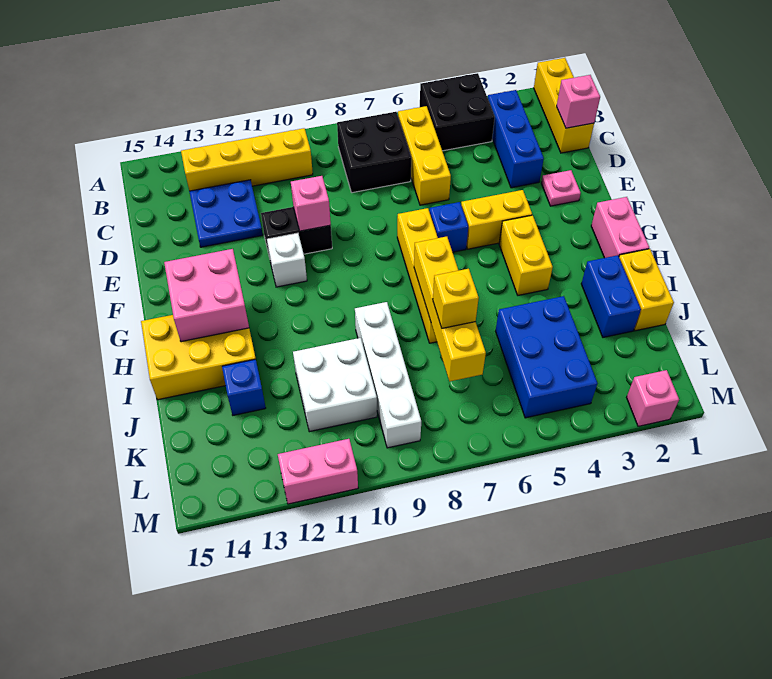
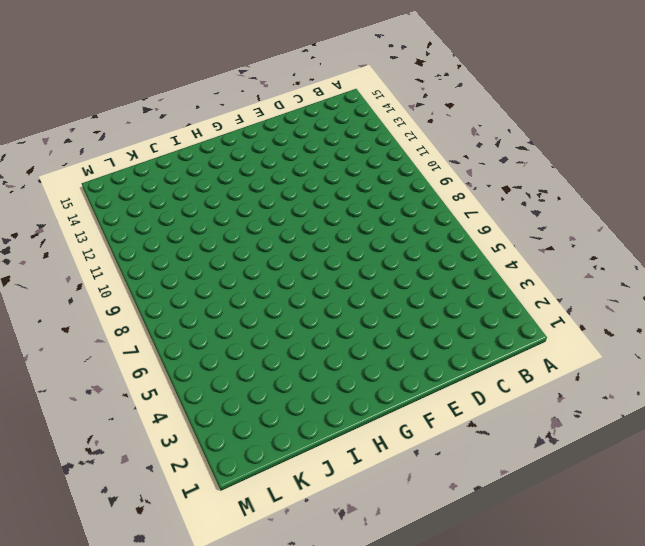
none -> yellow brick A1:C1 level 1
none -> black brick A4:B5 level 1
none -> blue brick B3:D3 level 1

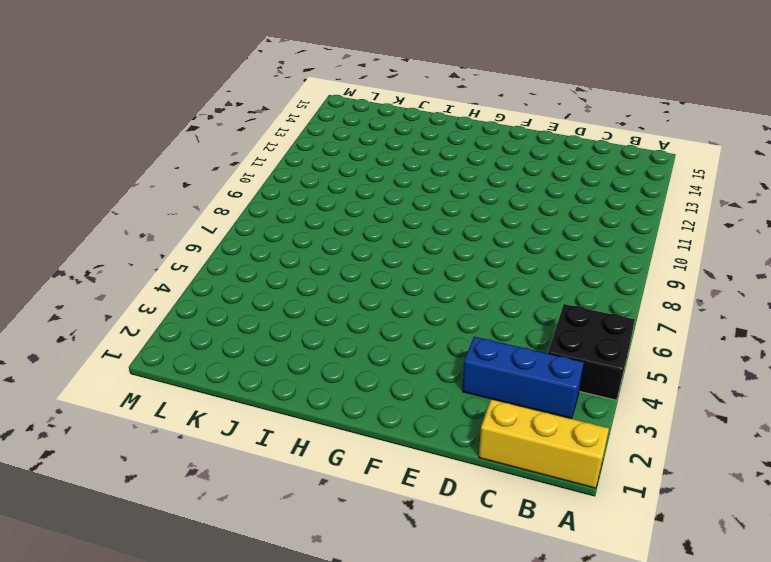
none -> yellow brick B6:D6 level 1
none -> black brick B7:C8 level 1
none -> yellow brick B10:B13 level 1

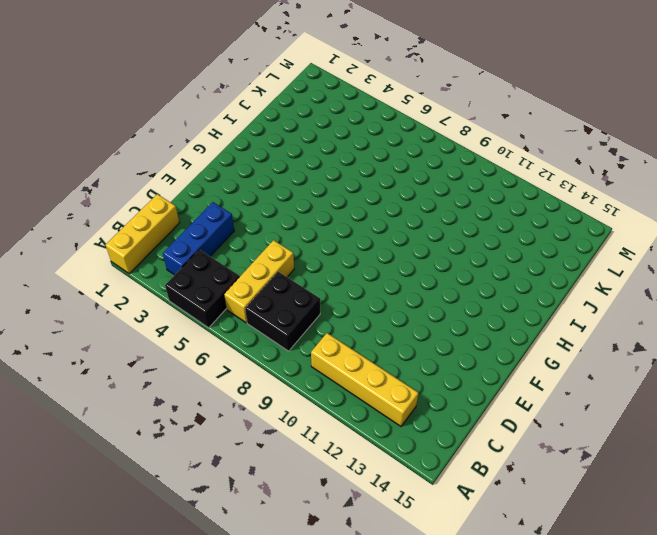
none -> blue plate C12:D13 level 1
none -> pink plate E2 level 1
none -> black brick E10:E11 level 1

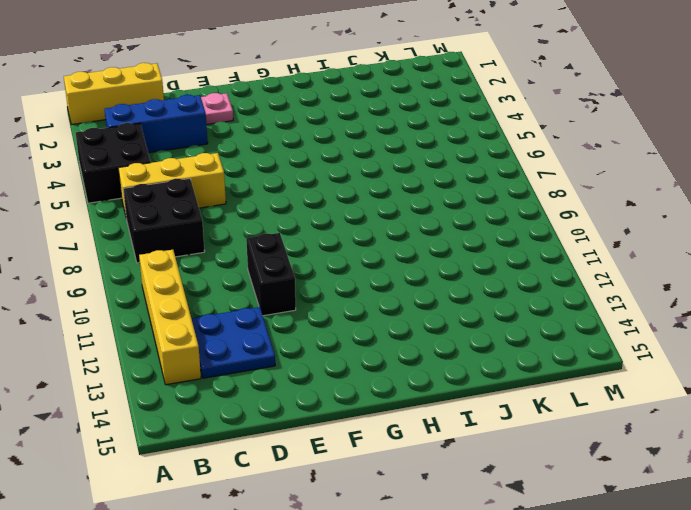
none -> yellow brick F4:F5 level 1
none -> blue brick F6 level 1
none -> yellow brick F7:I7 level 1

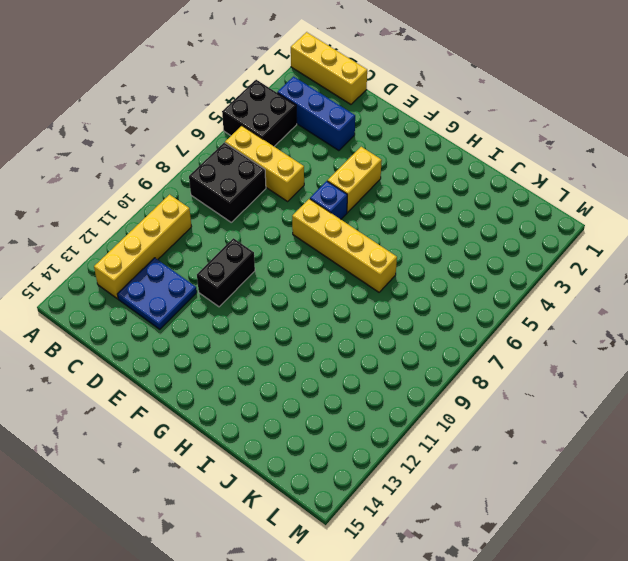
none -> pink plate E2 level 1
none -> white brick F11 level 1
none -> pink brick G1:H1 level 1

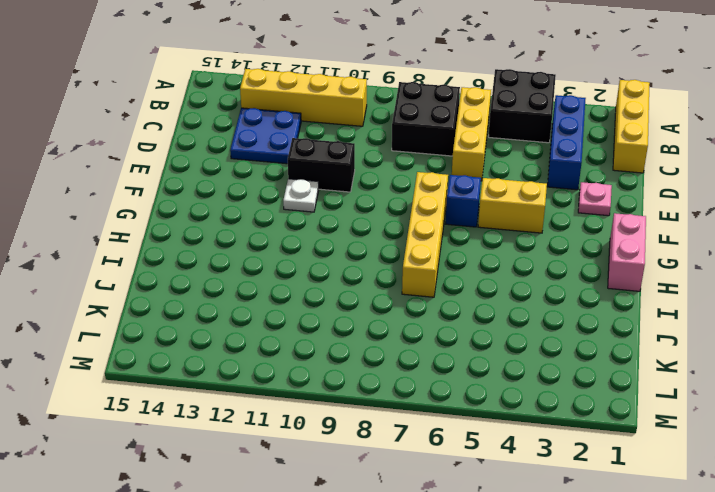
white plate F11 level 1 -> white brick F11 level 1
none -> yellow brick G4:H4 level 1
none -> yellow brick H13:I15 level 1
none -> yellow brick I1:J1 level 1

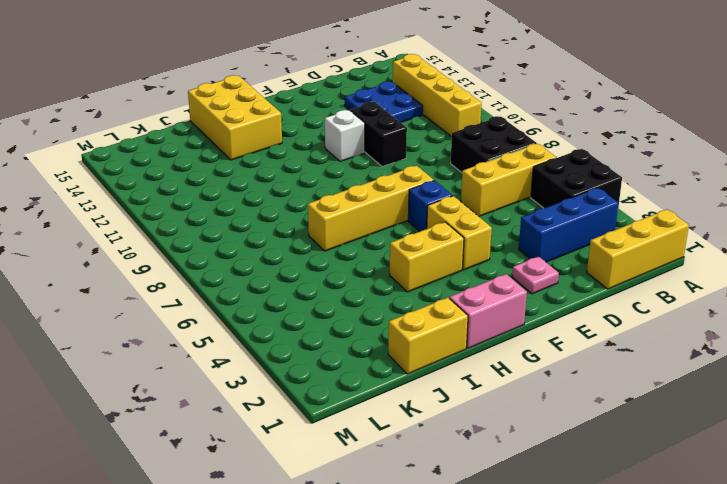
none -> blue brick I2:J2 level 1
none -> white brick I9:L9 level 1
none -> blue brick J4:L5 level 1

